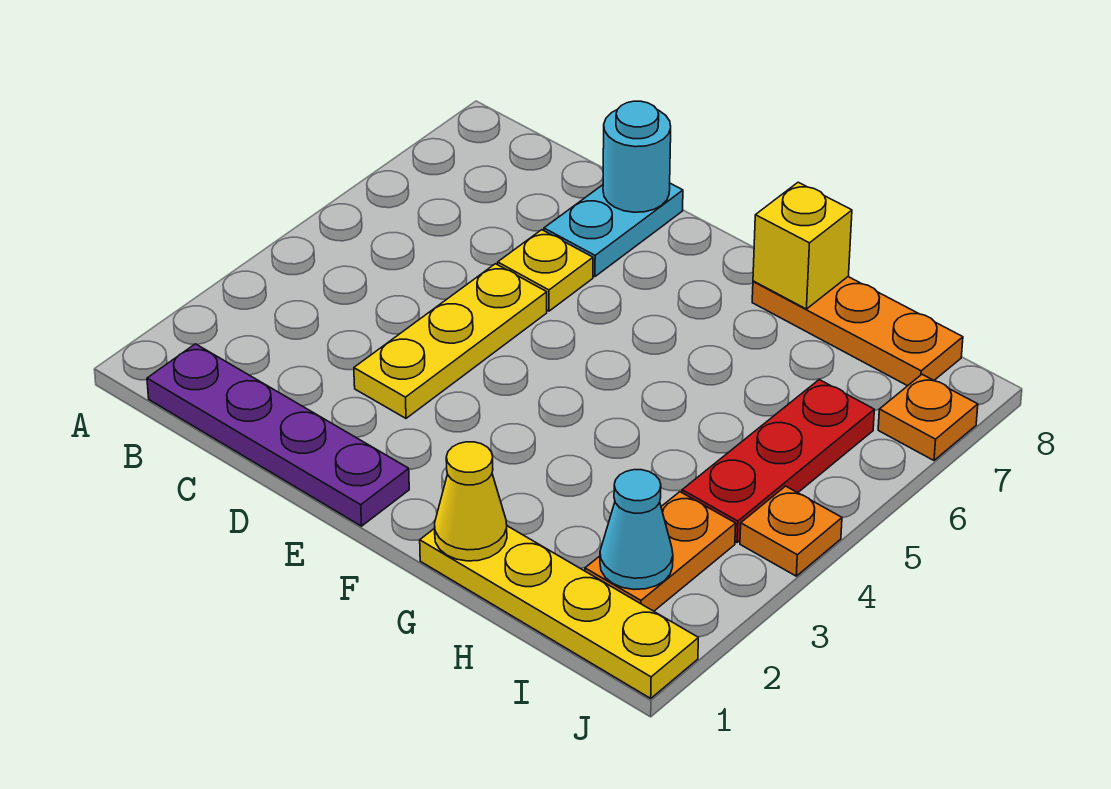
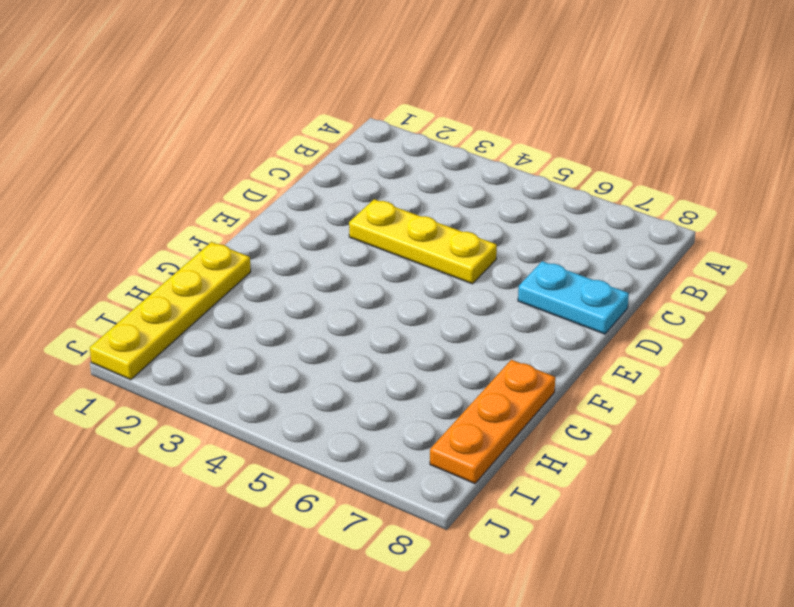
none -> purple plate B1:E1 level 1
none -> yellow plate D6 level 1
none -> orange plate I2:I3 level 1

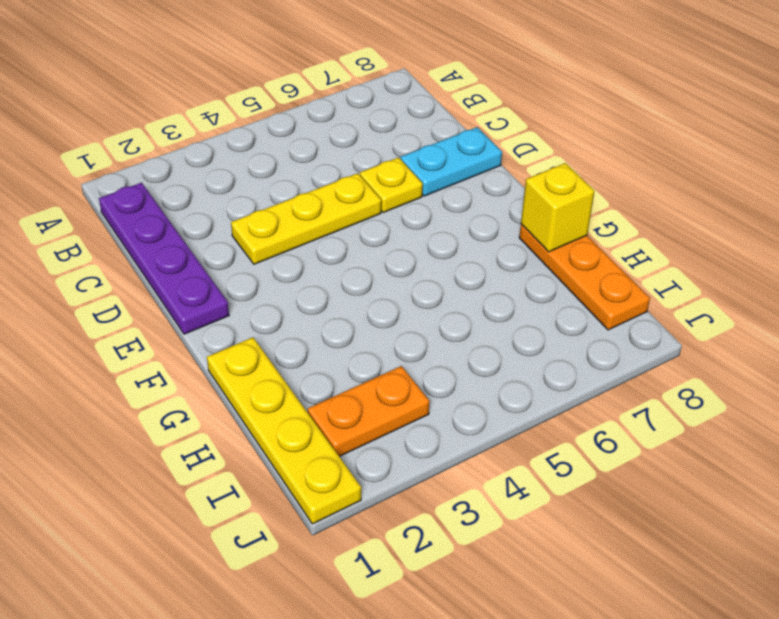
none -> red plate I4:I6 level 1
none -> orange plate J4 level 1
none -> orange plate J7 level 1

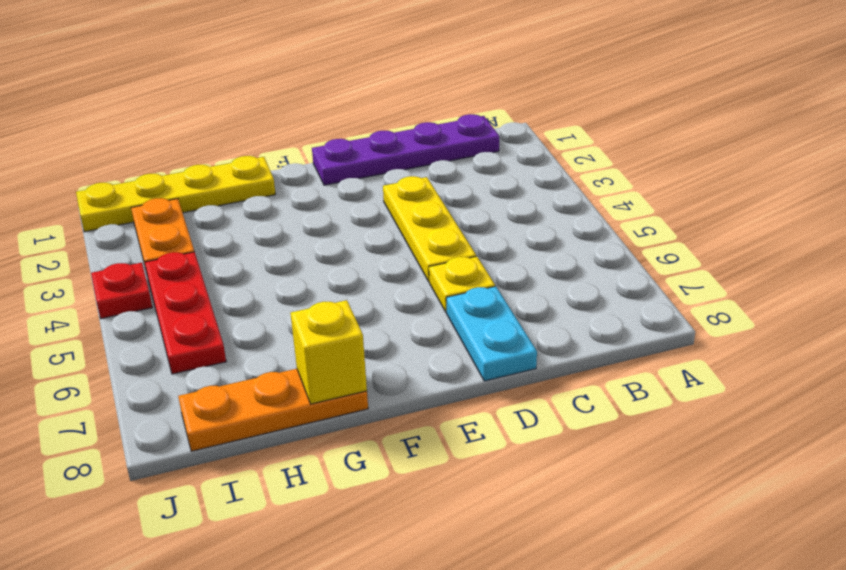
red plate J4 level 1 -> orange plate J4 level 1
none -> orange plate J7 level 1
none -> cyan round brick D8 level 2
none -> yellow cone G1 level 2

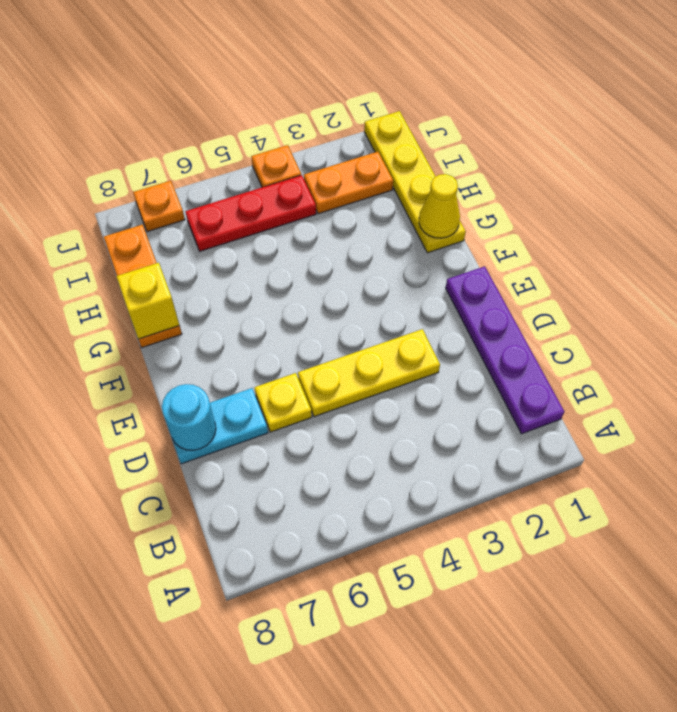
none -> cyan cone I2 level 2

